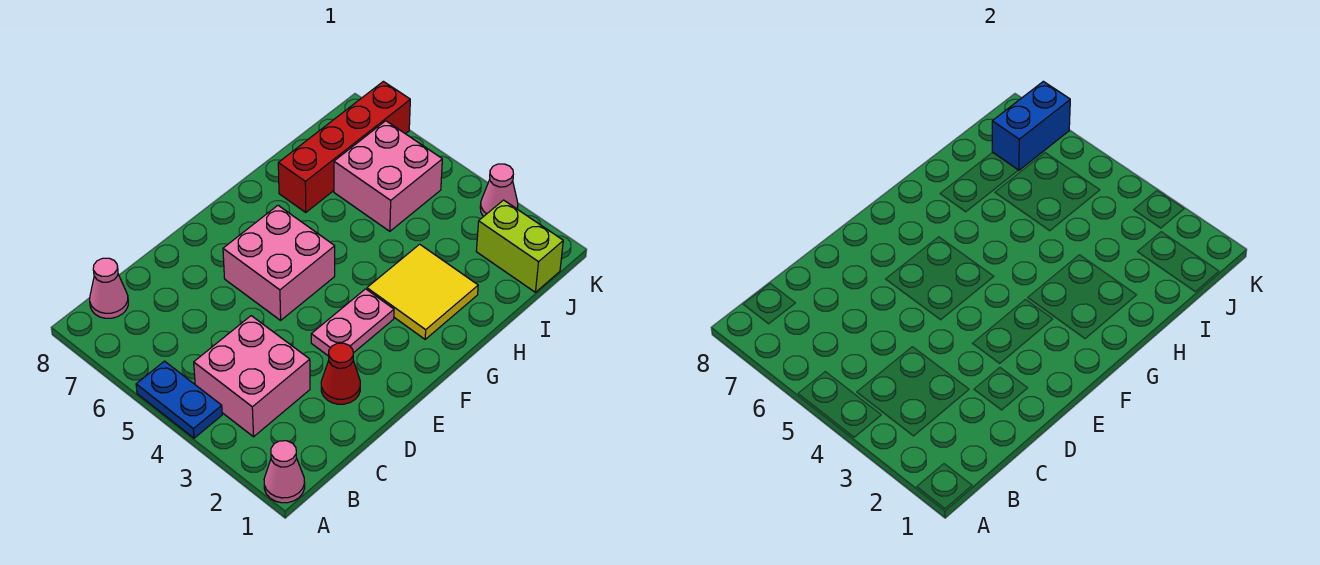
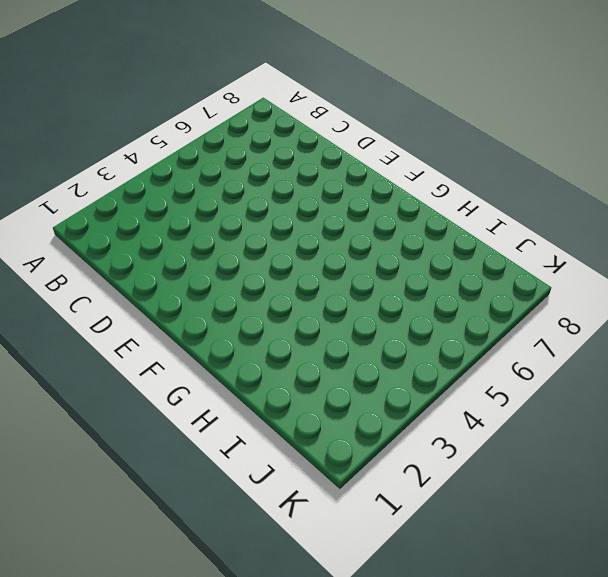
none -> pink cone A1 level 1
none -> blue plate A4:A5 level 1
none -> pink brick B3:C4 level 1

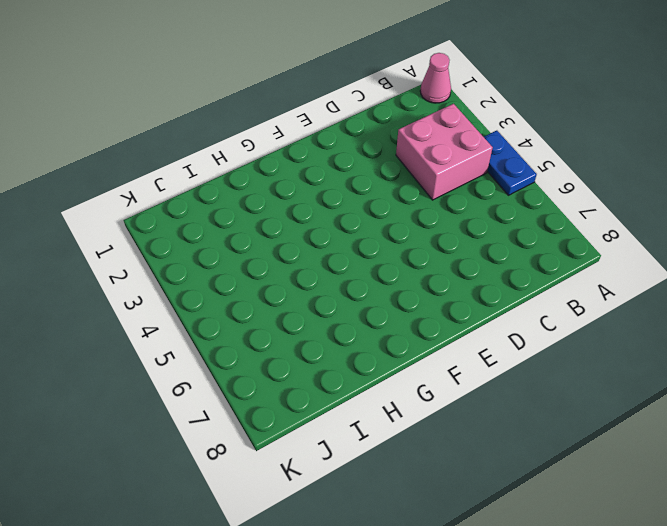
none -> pink cone B8 level 1
none -> red cone D2 level 1
none -> pink plate E3:F3 level 1

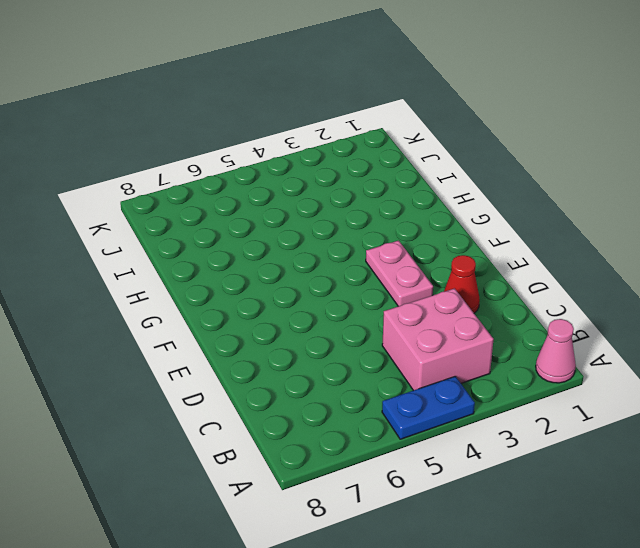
none -> pink cone B8 level 1
none -> pink brick E5:F6 level 1
none -> yellow tile G2:H3 level 1

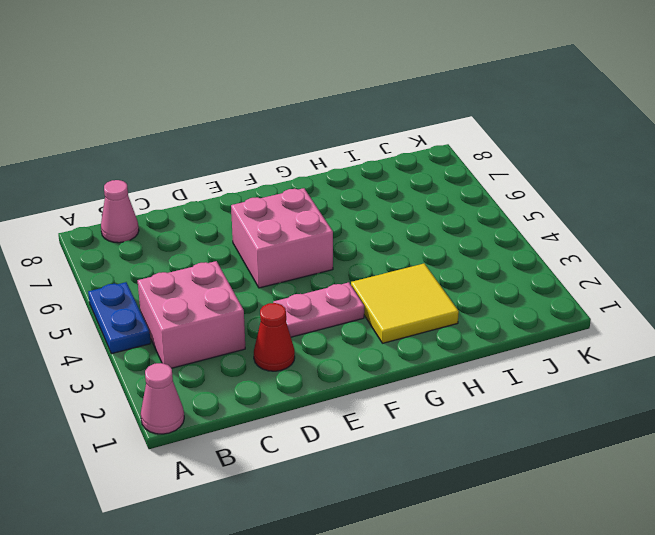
none -> red brick H7:K7 level 1
none -> pink brick I5:J6 level 1
none -> lime brick J1:J2 level 1

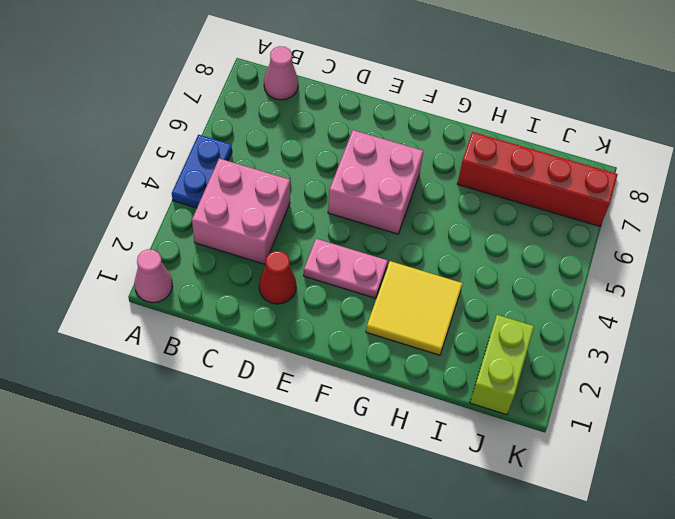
none -> pink brick I5:J6 level 1
none -> pink cone K3 level 1
none -> blue brick J7:K7 level 2

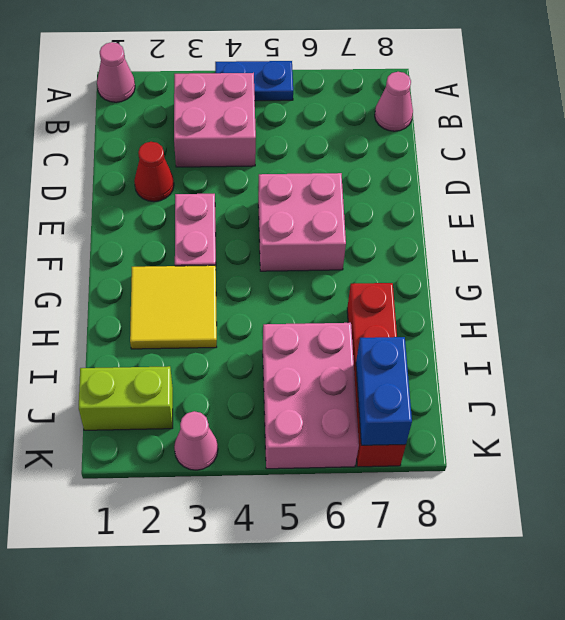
pink brick I5:K6 level 1 -> pink brick I5:J6 level 1

